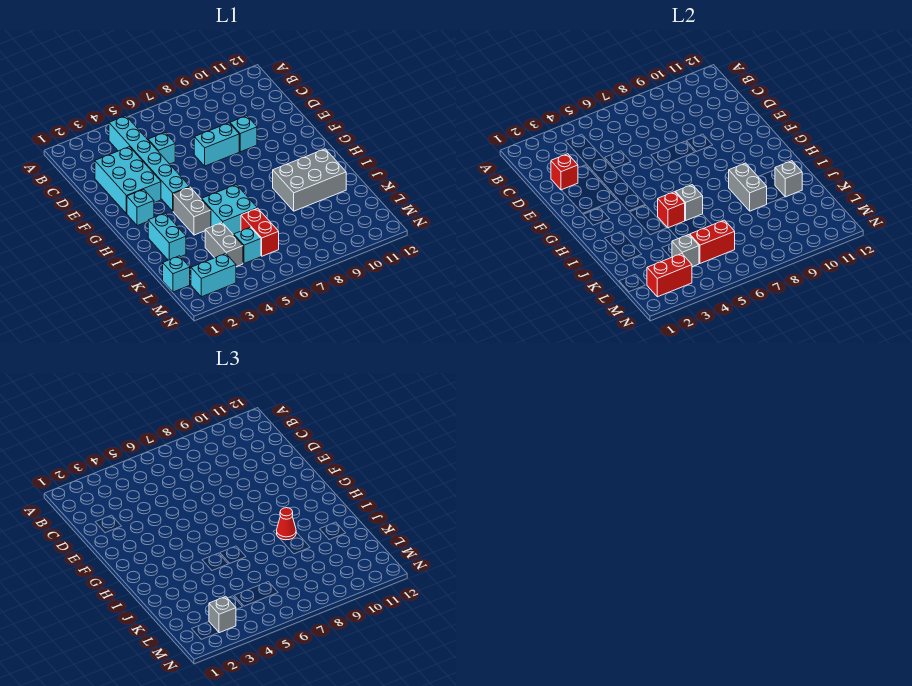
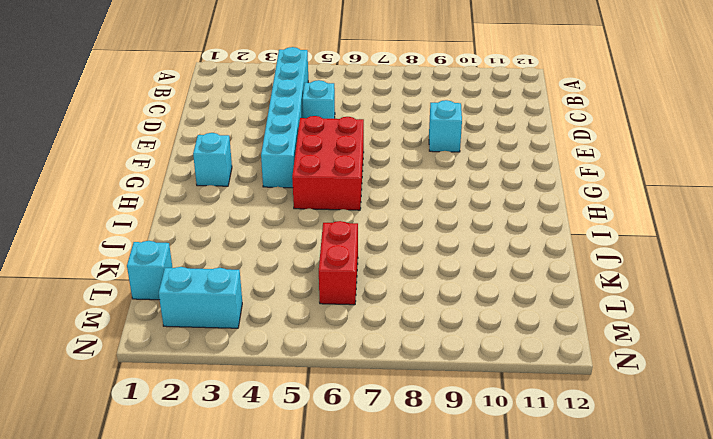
red brick F5:H6 level 1 -> none
none -> cyan brick D2:F3 level 1
none -> cyan brick E7:E8 level 1
none -> grey brick H4:I4 level 1

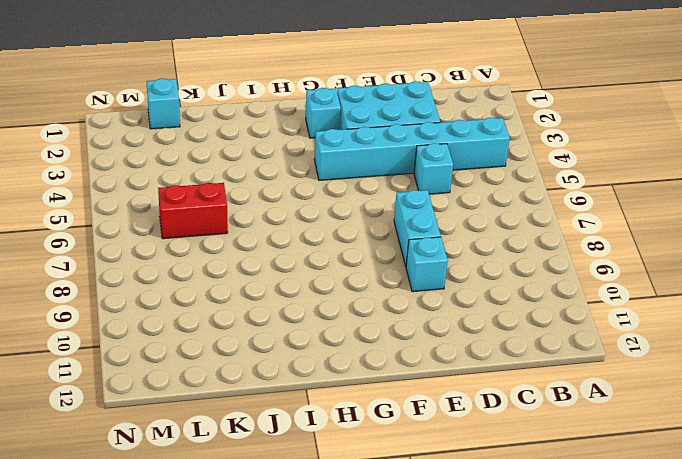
none -> grey brick H4:I4 level 1
none -> cyan brick I2:J2 level 1
none -> cyan brick I5:J6 level 1

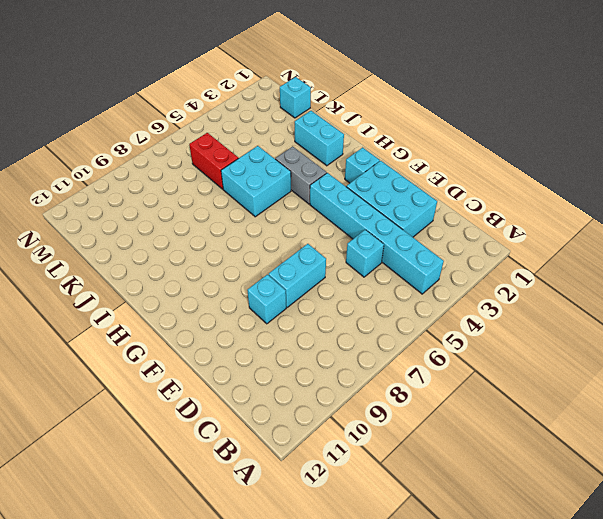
none -> grey brick I9:J11 level 1
none -> grey brick K4:L4 level 1
none -> cyan brick L5 level 1

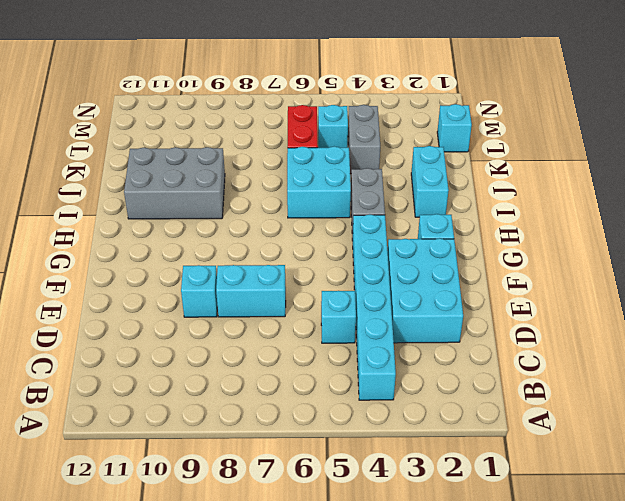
none -> cyan brick M2:M3 level 1
none -> red brick D2 level 2
none -> red brick I5 level 2

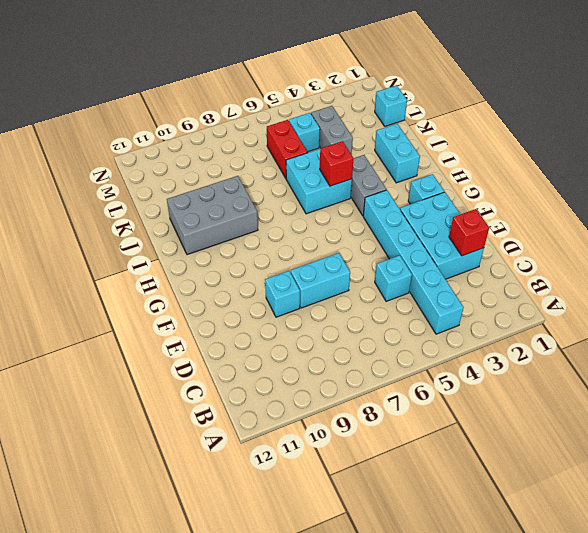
none -> cyan brick M2:M3 level 1
none -> grey brick I6 level 2
none -> grey brick I9:J9 level 2

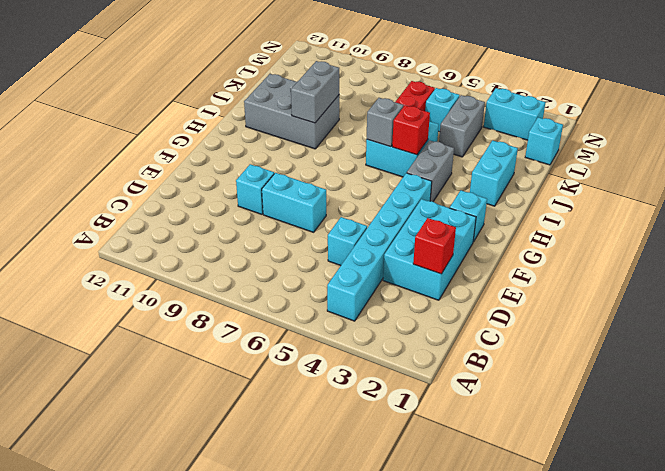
none -> grey brick J11 level 2
none -> grey brick L4 level 2
none -> red brick L5:L6 level 2

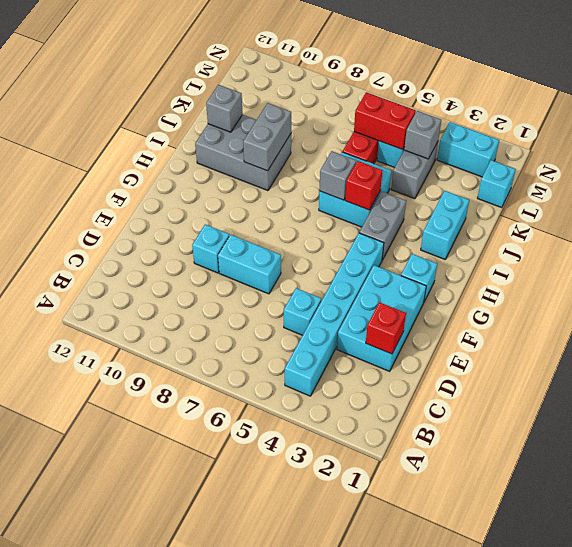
none -> red brick M2:M3 level 2
none -> red cone I9 level 3
none -> grey brick M3 level 3

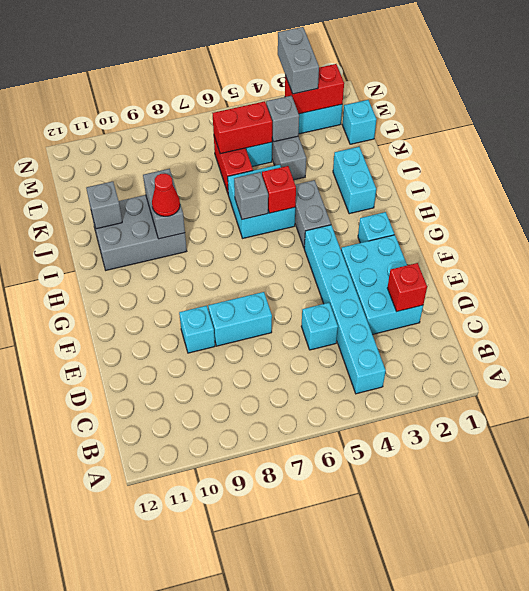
grey brick M3:N3 level 3 -> grey brick M3 level 3

